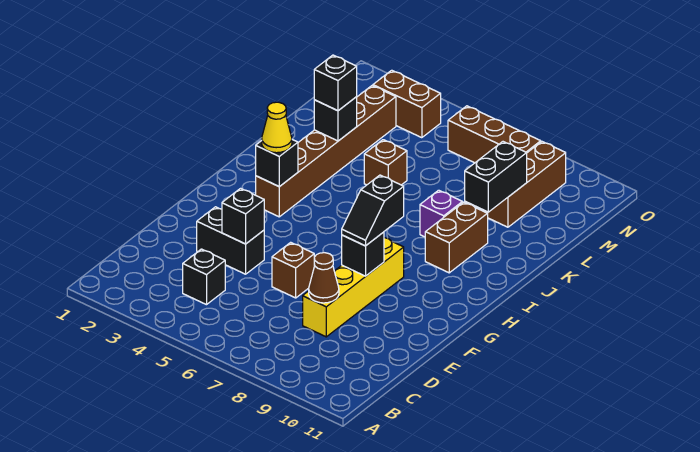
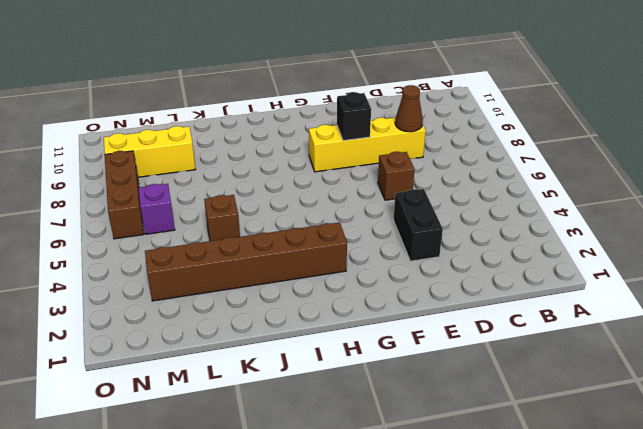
yellow brick L9:N9 level 1 -> brown brick L9:N9 level 1
purple brick M6 level 1 -> purple brick J8 level 1
none -> black brick C4 level 1
none -> brown brick I9:J9 level 1
none -> brown brick N3:N4 level 1

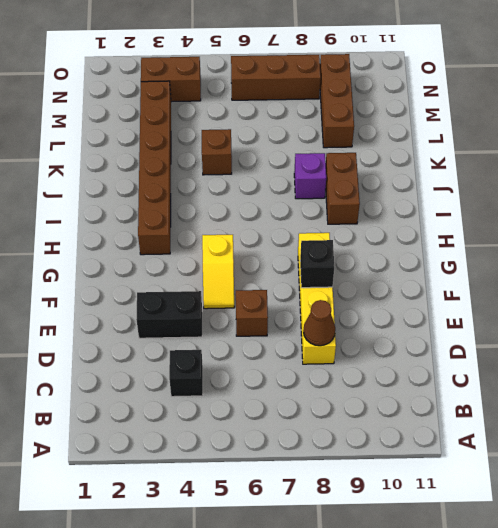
yellow slope F5:G5 level 1 top G -> none
none -> black brick E4 level 2
none -> black brick H3 level 2
none -> black brick K3 level 2

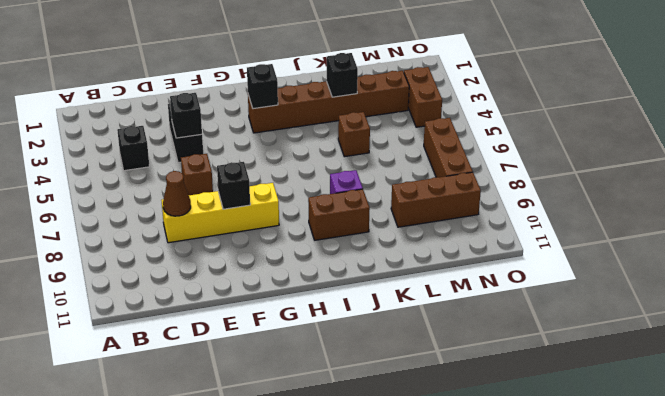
none -> black brick K9:L9 level 2
none -> black slope F8:G8 level 3 top G
none -> yellow cone H3 level 3

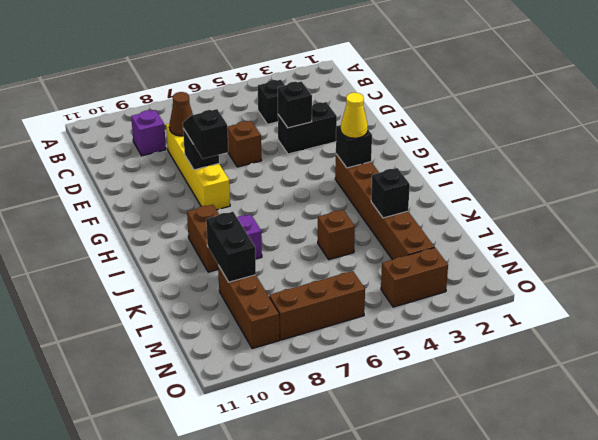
purple brick C9 level 1 -> none
none -> black brick K3 level 3

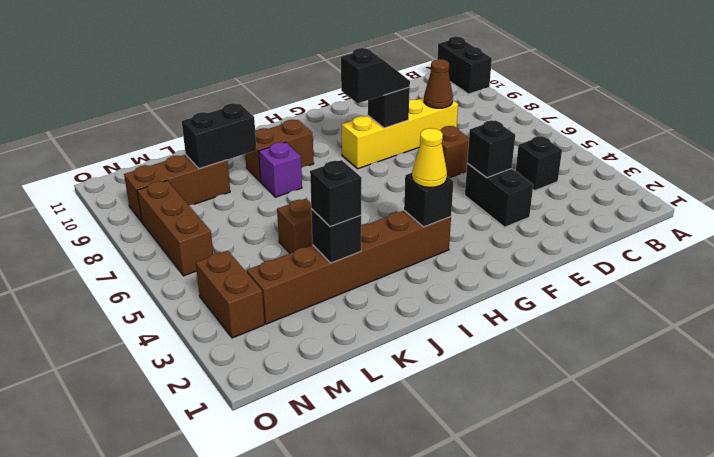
black brick A10:A11 level 1 -> none

